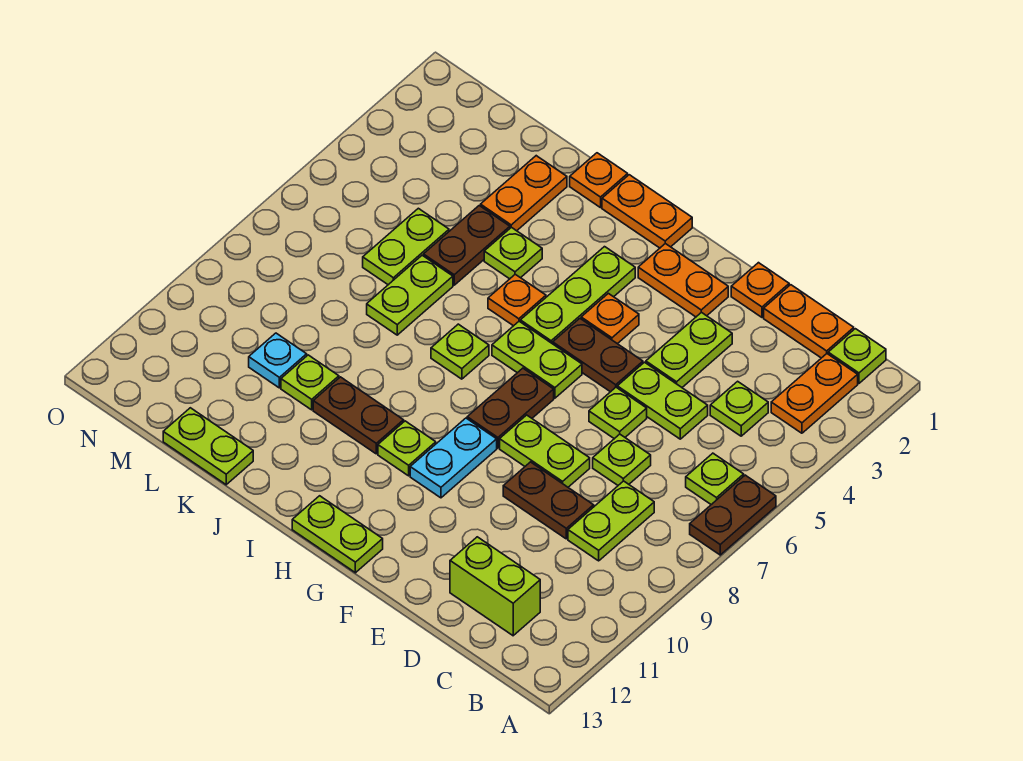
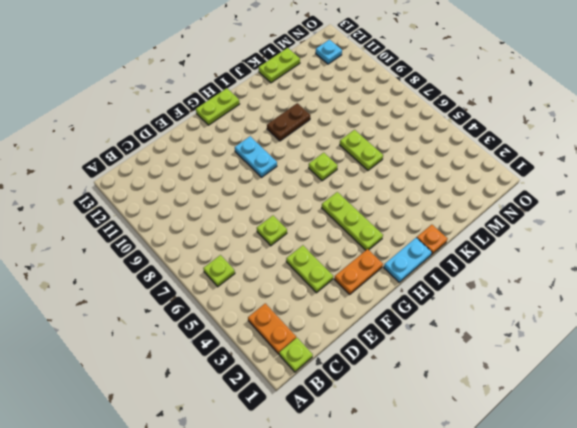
cyan plate H1:I1 level 1 -> orange plate H1:I1 level 1
cyan plate N12 level 1 -> cyan plate L10 level 1
none -> brown plate A6:A7 level 1
none -> orange plate C1:D1 level 1
none -> lime plate C4 level 1
none -> lime plate C8:C9 level 1

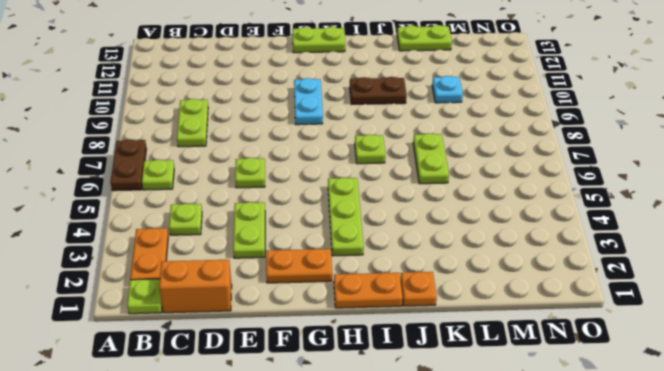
orange brick C1:D1 level 1 -> orange plate C1:D1 level 1
none -> lime brick C12:D12 level 1
none -> lime plate D5:E5 level 1
none -> lime plate D7 level 1
none -> brown plate D9:E9 level 1

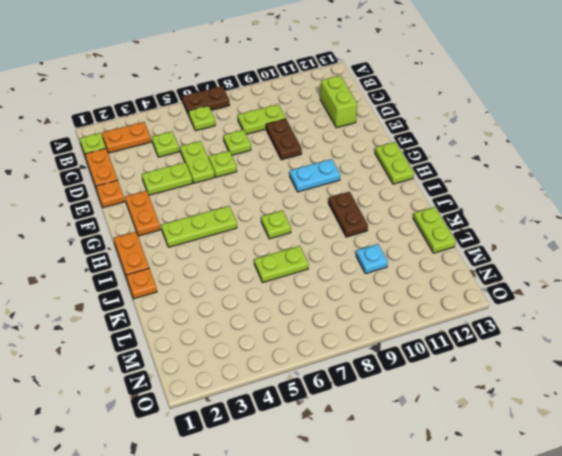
none -> lime plate E8:F8 level 1
none -> brown plate F5:G5 level 1
none -> orange plate G4 level 1
none -> lime plate G6:H6 level 1

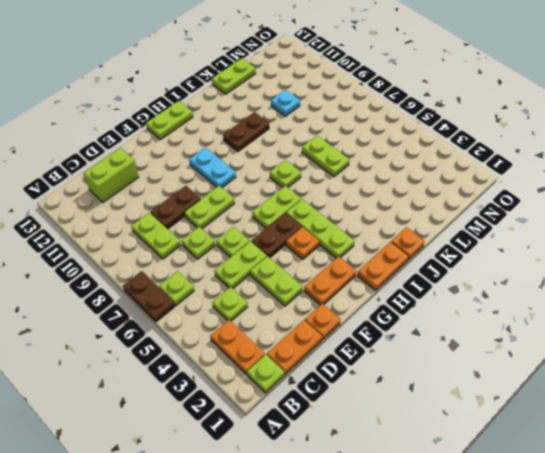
none -> brown plate G7:G8 level 1
none -> lime plate H10 level 1
none -> orange plate I5 level 1
none -> lime plate J4 level 1

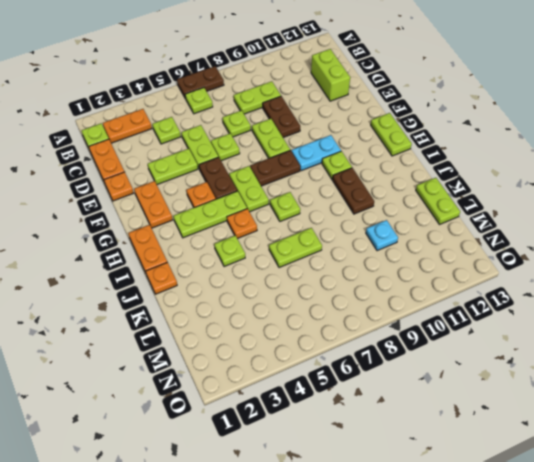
none -> orange plate K2:K3 level 1
none -> brown plate K4:K5 level 1
none -> lime plate K10 level 1
none -> lime plate L5:L6 level 1

